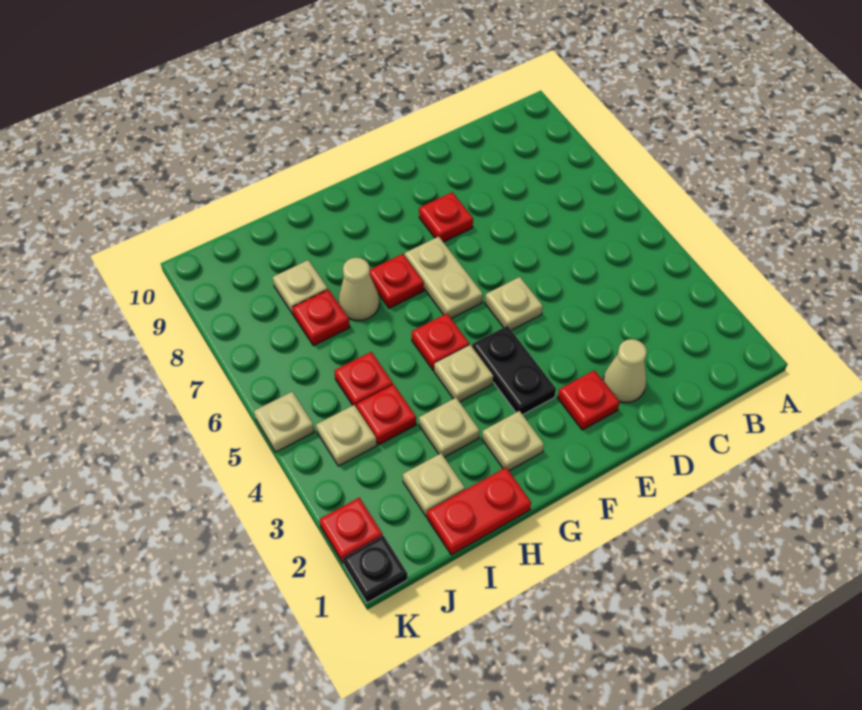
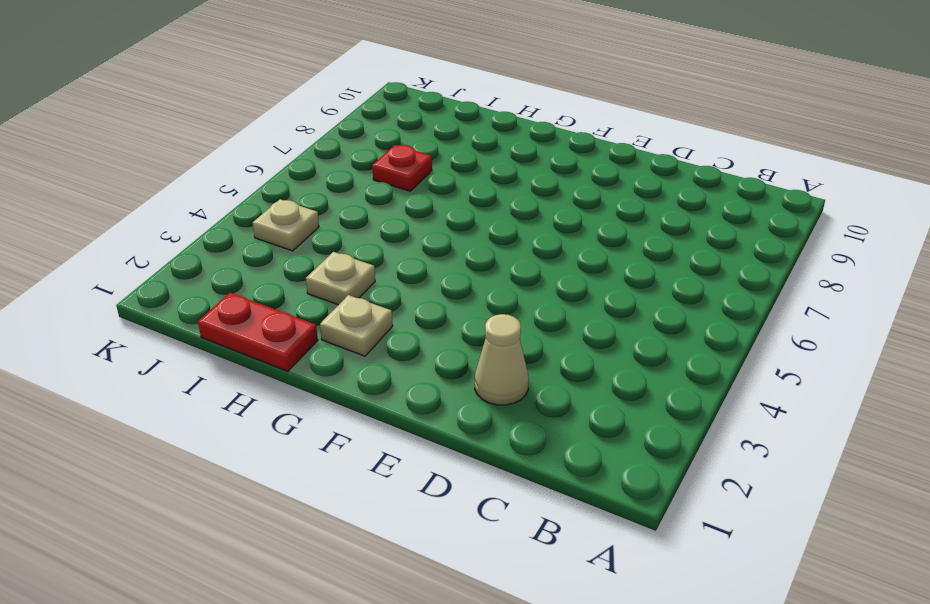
none -> red plate E2 level 1
none -> tan plate E5 level 1
none -> red plate E8 level 1

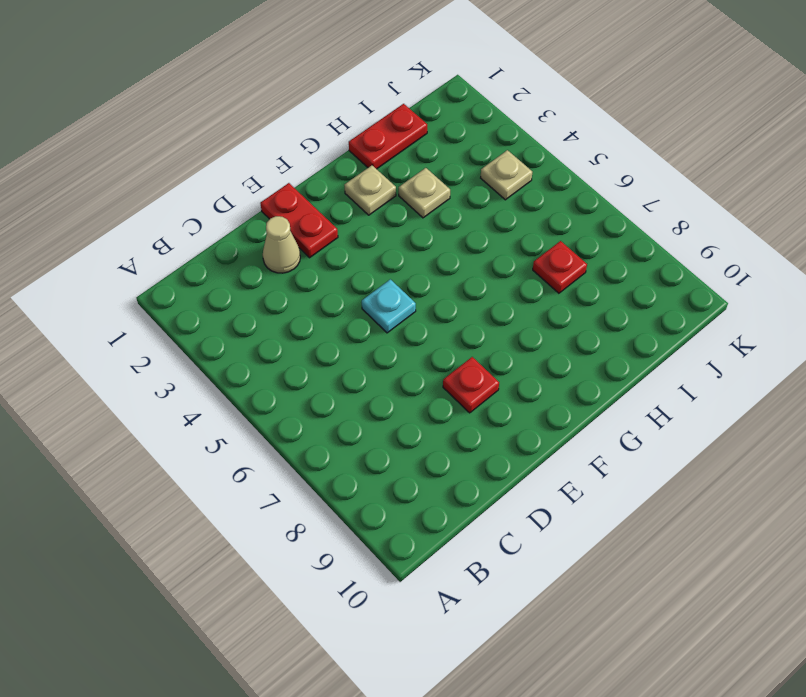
red plate E1:E2 level 1 -> red plate E2 level 1
cyan plate E5 level 1 -> tan plate E5 level 1
none -> black plate F3:F4 level 1
none -> tan plate F6:F7 level 1
none -> tan plate G4 level 1

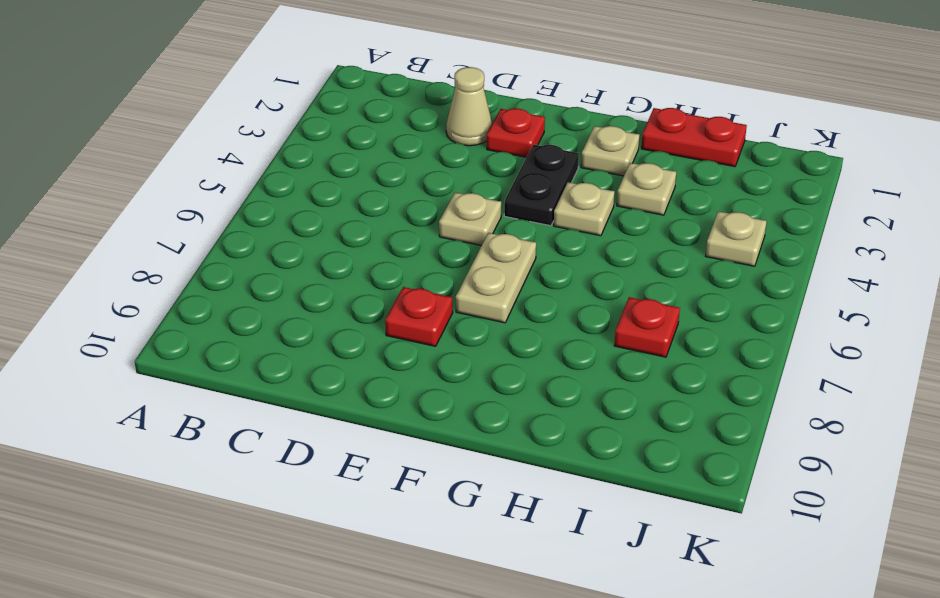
none -> red plate G5 level 1
none -> red plate G7 level 1
none -> tan cone H7 level 1

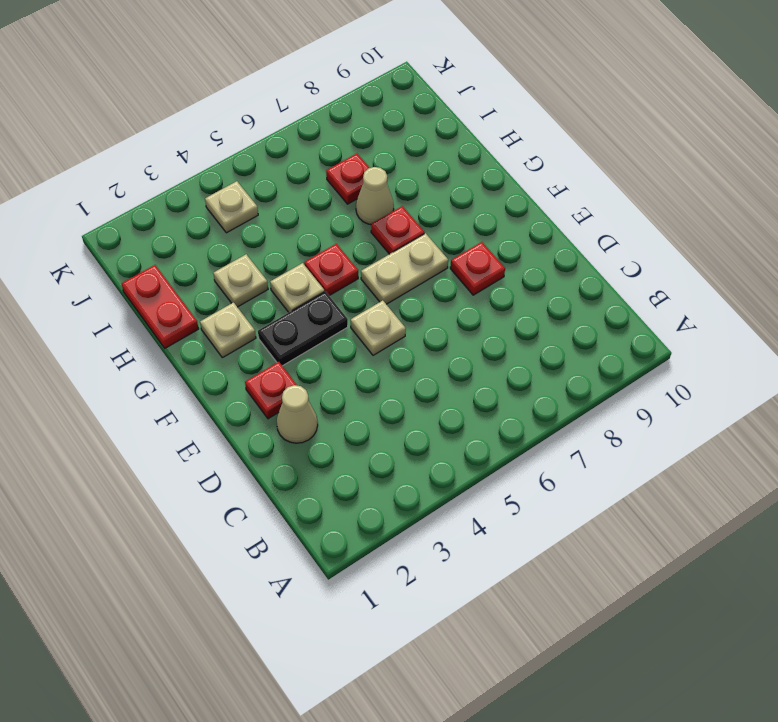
none -> tan plate I2 level 1
none -> red plate I4 level 1
none -> red plate I5 level 1

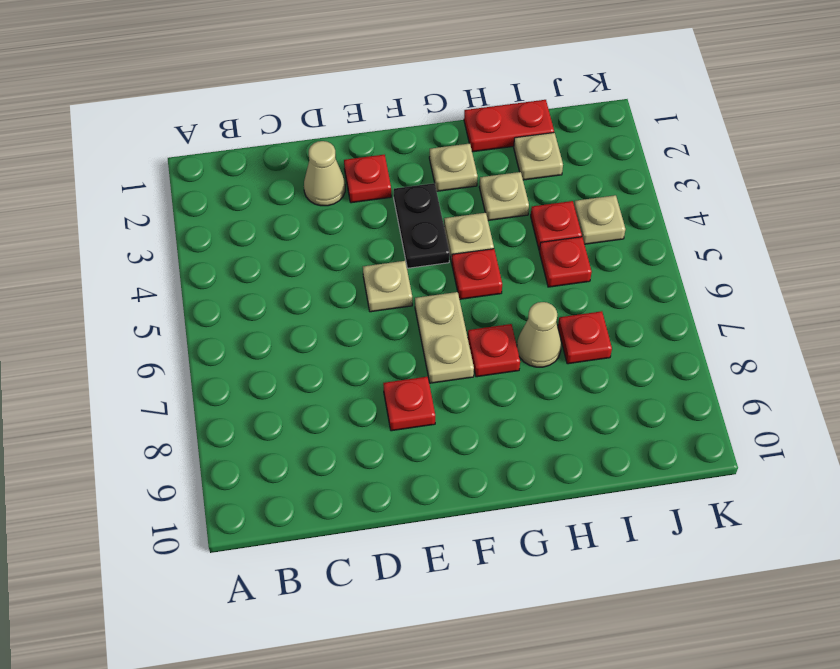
none -> tan plate I8 level 1
none -> black plate K1 level 1
none -> red plate K2 level 1

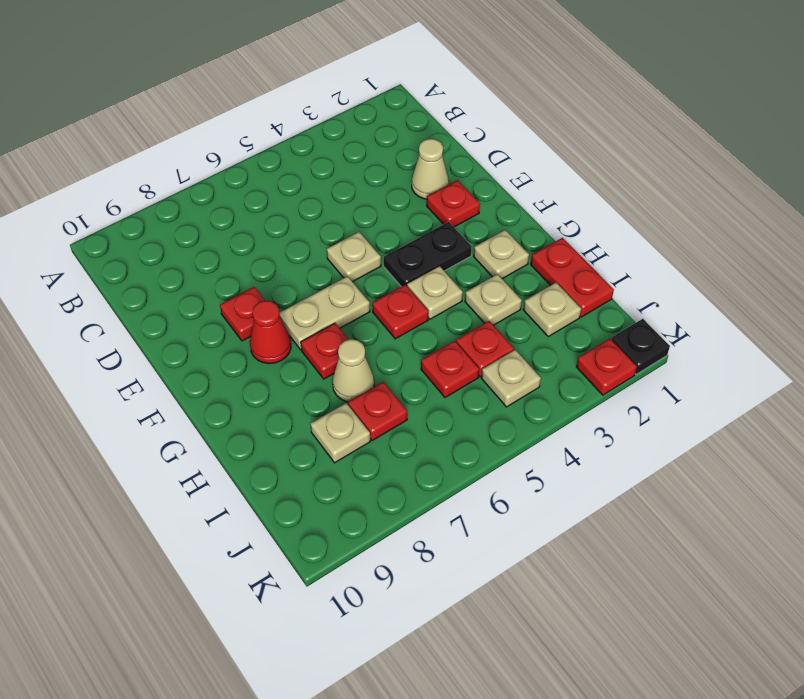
red cone F8 level 1 -> none
none -> tan plate K5 level 1

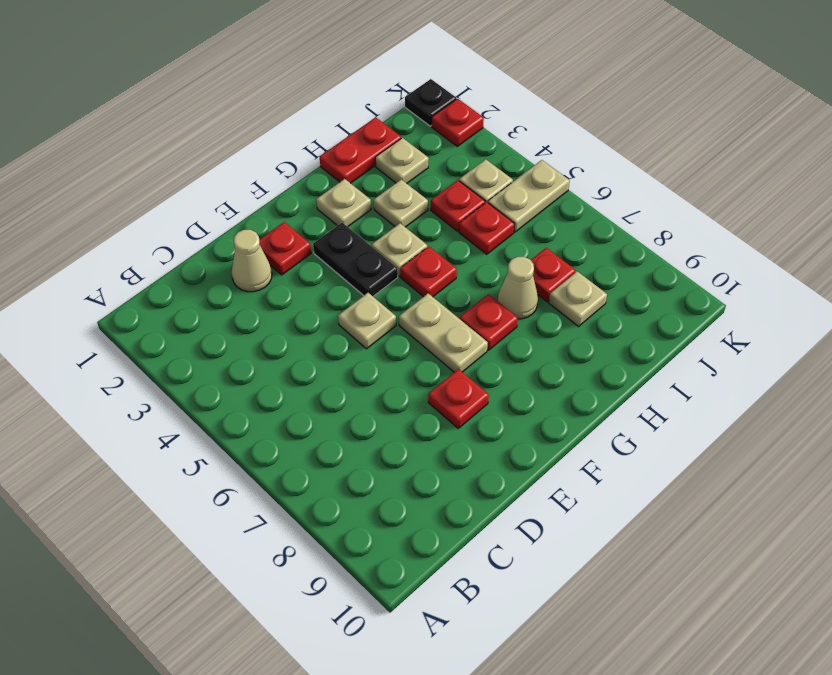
tan plate J5:K5 level 1 -> tan plate K5 level 1

